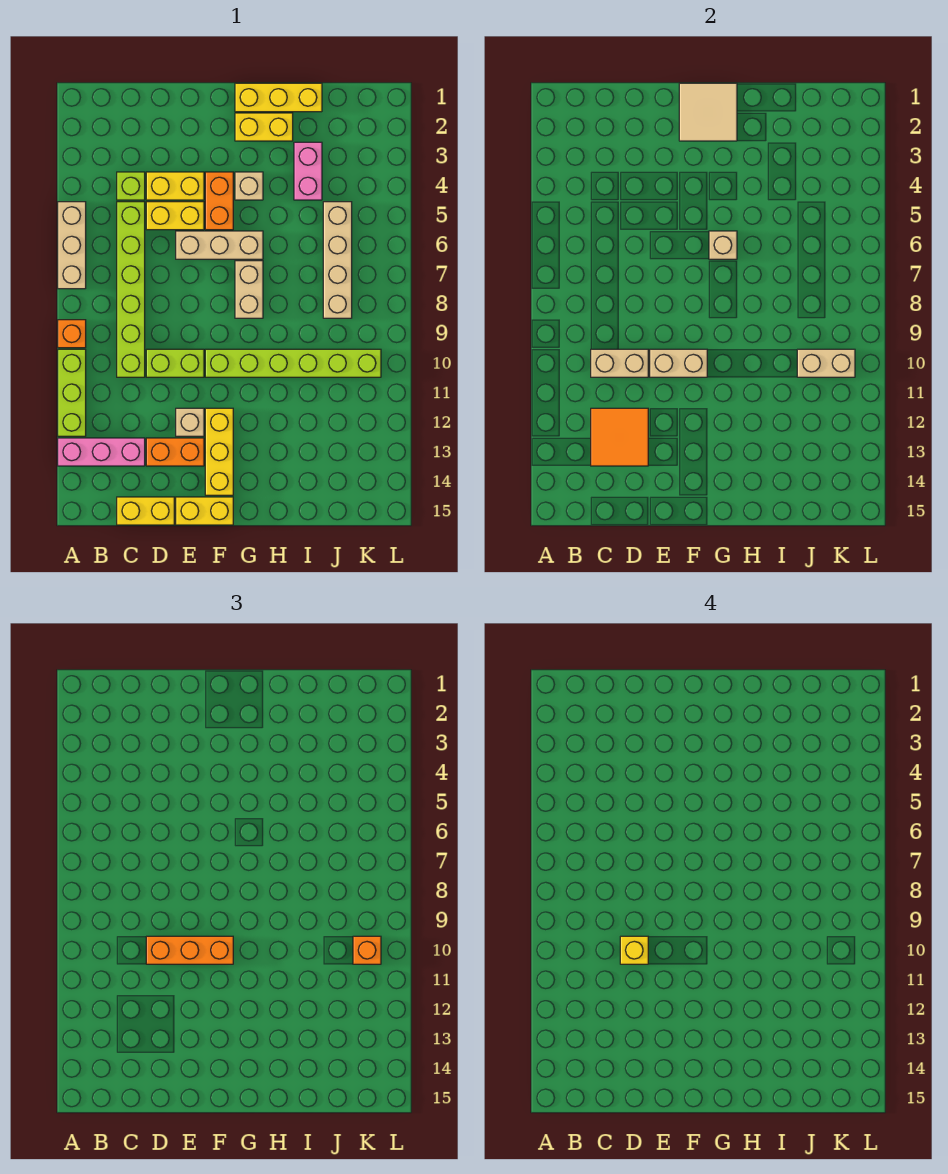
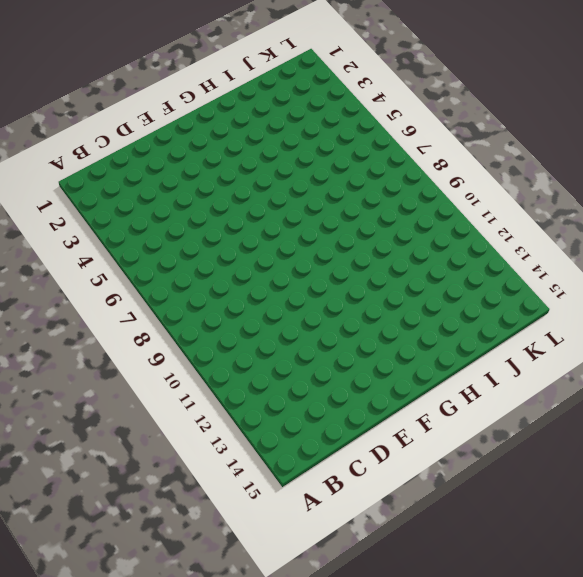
none -> tan brick A5:A7 level 1
none -> orange brick A9 level 1
none -> lime brick A10:A12 level 1
none -> pink brick A13:C13 level 1

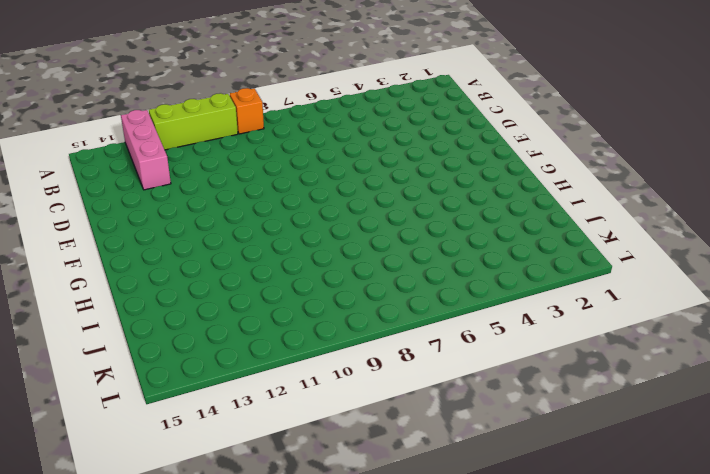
none -> tan brick A5:A7 level 1
none -> lime brick C4 level 1
none -> lime brick C5:C10 level 1
none -> yellow brick C15:D15 level 1

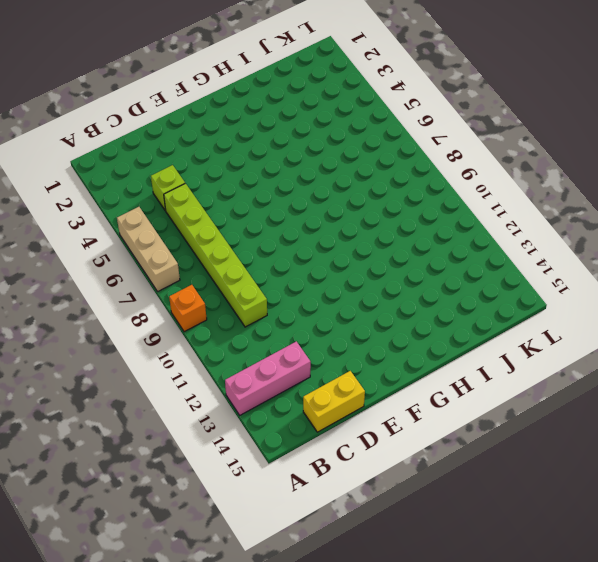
none -> lime brick A10:A12 level 1
none -> yellow brick D4:E4 level 1
none -> yellow brick D5:E5 level 1
none -> lime brick D10:E10 level 1

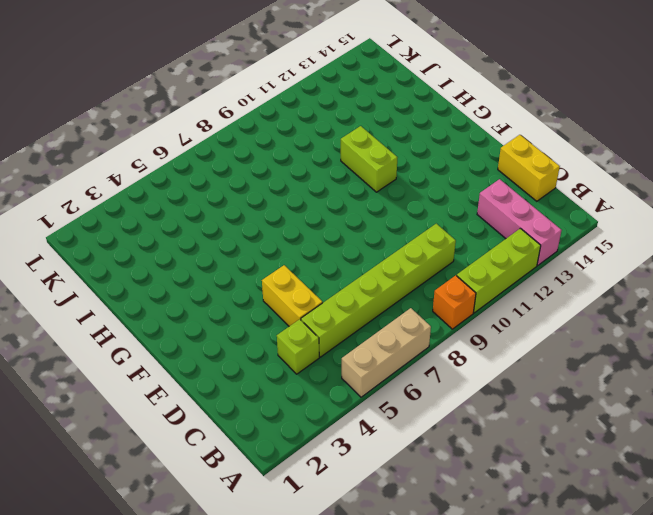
lime brick G11:H11 level 1 -> lime brick D10:E10 level 1
none -> yellow brick D4:E4 level 1
none -> orange brick D13:E13 level 1
none -> tan brick E6:G6 level 1
none -> tan brick E12 level 1

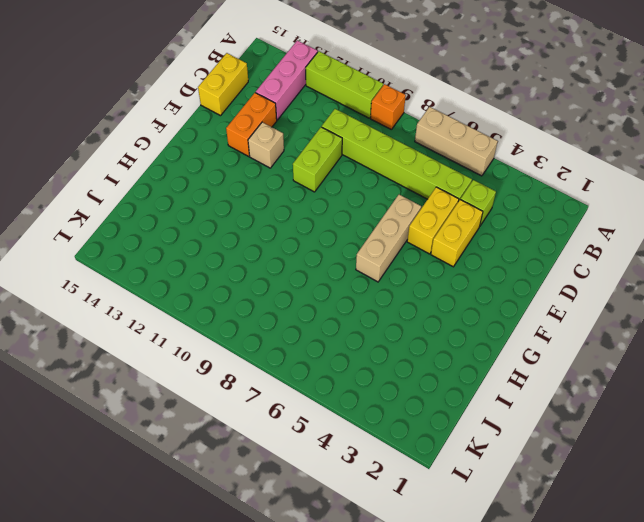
none -> yellow brick E15:F15 level 1
none -> orange brick F4:F5 level 1
none -> lime brick F10:K10 level 1
none -> yellow brick F12:F14 level 1

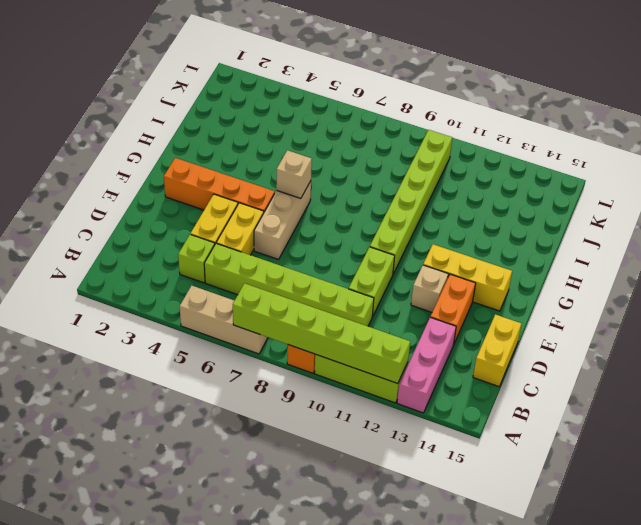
lime brick A7:A12 level 2 -> none
orange brick F2:F5 level 1 -> orange brick F4:F5 level 1
none -> yellow brick E15:F15 level 1
none -> yellow brick G1:I1 level 1
none -> yellow brick G2:H2 level 1
none -> tan brick G4 level 1

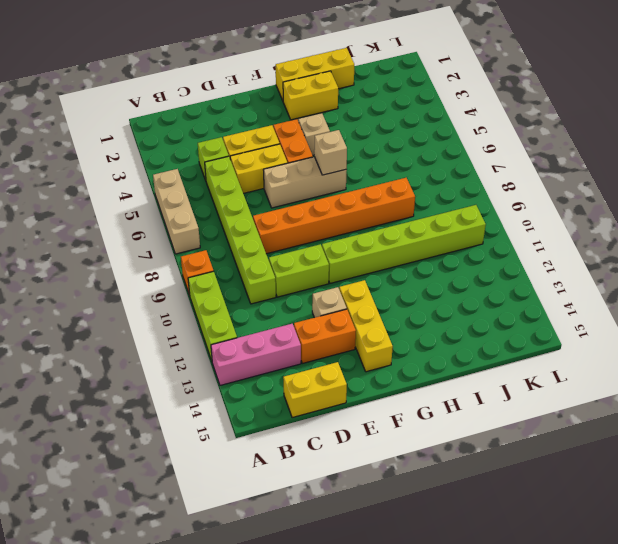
orange brick D8:I8 level 1 -> tan brick G7:G8 level 1
none -> yellow brick E15:F15 level 1
none -> pink brick I3:I4 level 1
none -> tan brick J5:J8 level 1
none -> tan brick C10:D10 level 2

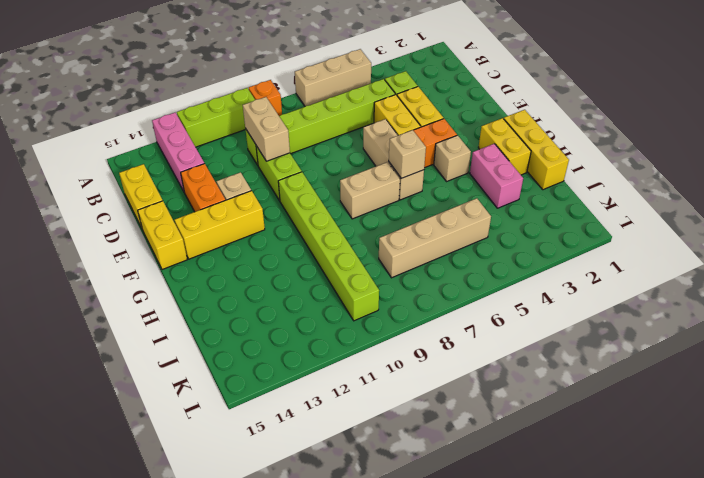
pink brick H3:I3 level 1 -> pink brick I3:I4 level 1
none -> orange tile C12:D13 level 2
none -> tan brick E10:F10 level 2
none -> tan tile F1:G2 level 2
none -> tan brick J10:K10 level 2

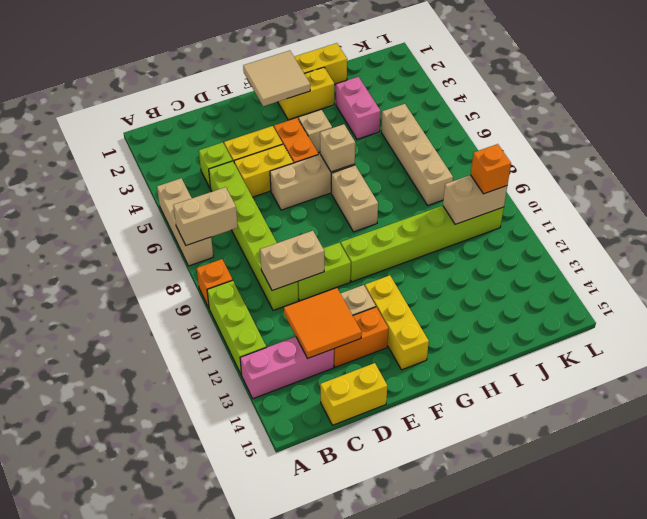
tan brick A7:B7 level 2 -> tan brick E10:F10 level 2
none -> yellow brick E15:F15 level 1
none -> orange brick D10:F10 level 3
none -> yellow brick D10 level 4

